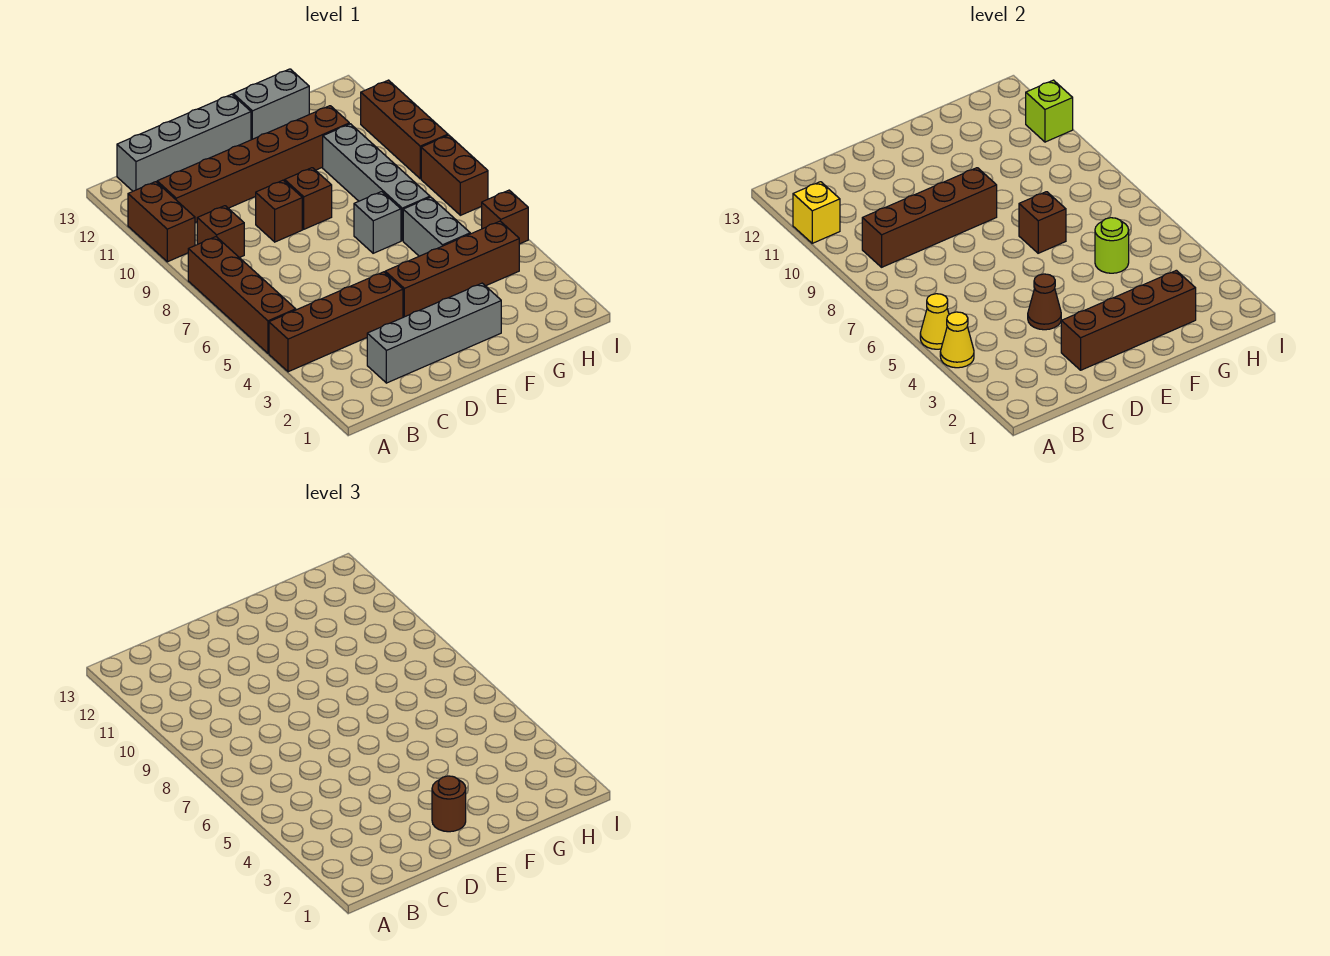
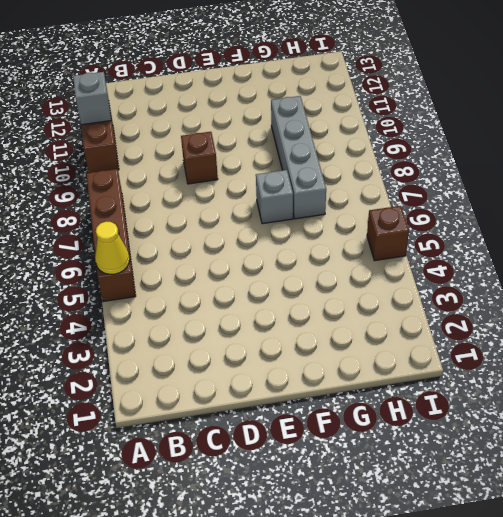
grey brick A11 level 2 -> yellow brick A11 level 2
none -> brown brick A4:D4 level 1
none -> brown brick B9 level 1
none -> brown brick B11:G11 level 1

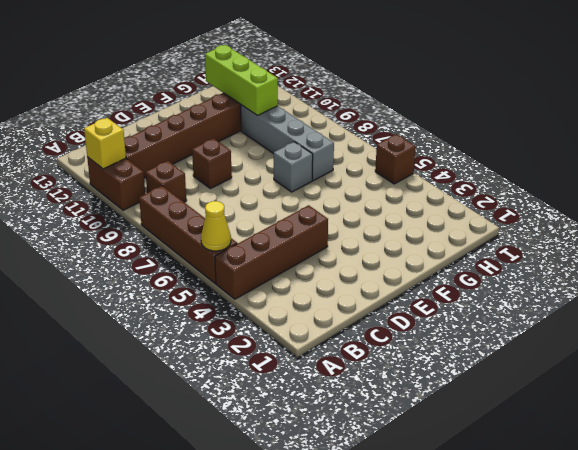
lime brick G10:G12 level 2 -> none
none -> grey brick B13:E13 level 1
none -> grey brick C2:F2 level 1
none -> brown brick E4:H4 level 1

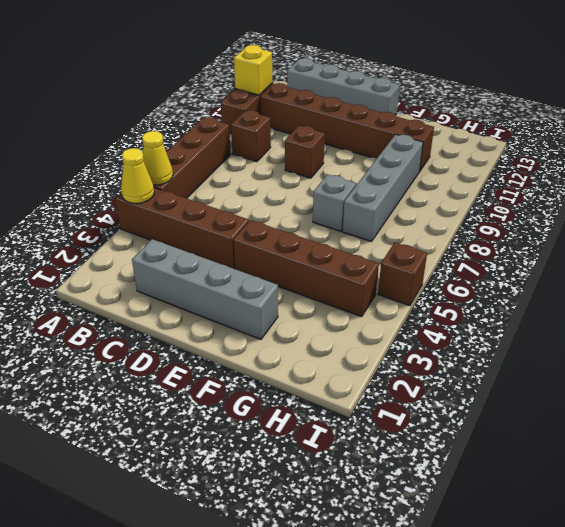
none -> brown brick E9 level 1
none -> grey brick F13:G13 level 1
none -> grey brick G5:G6 level 1

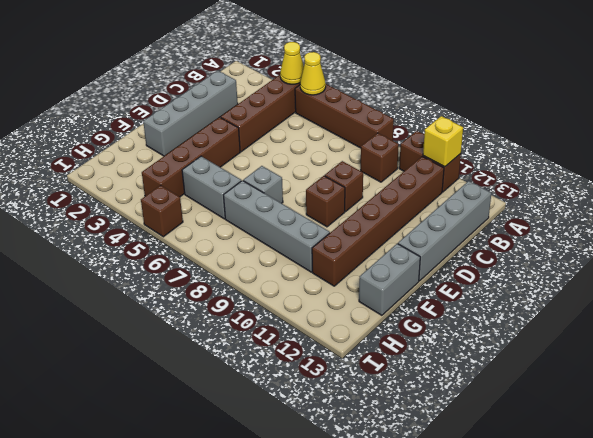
none -> brown brick I7:I8 level 1
none -> brown brick I9:I11 level 1
none -> brown brick B9:E9 level 2

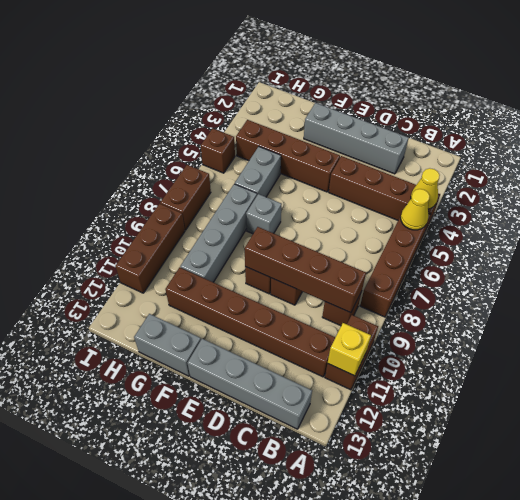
none -> brown brick D2:G2 level 2
none -> brown cone D4 level 2
none -> brown brick F7 level 2

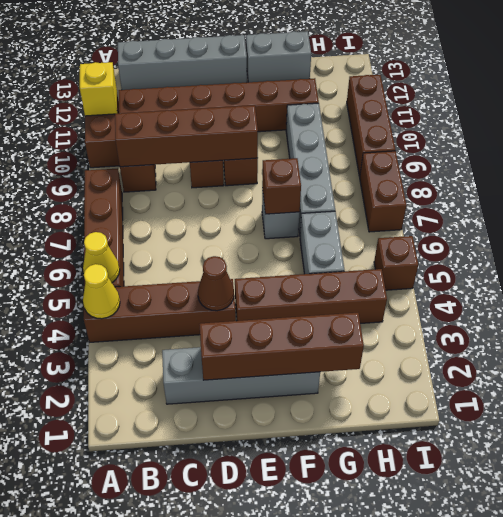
none -> lime round brick G5 level 2
none -> lime brick I11 level 2
none -> brown round brick E2 level 3

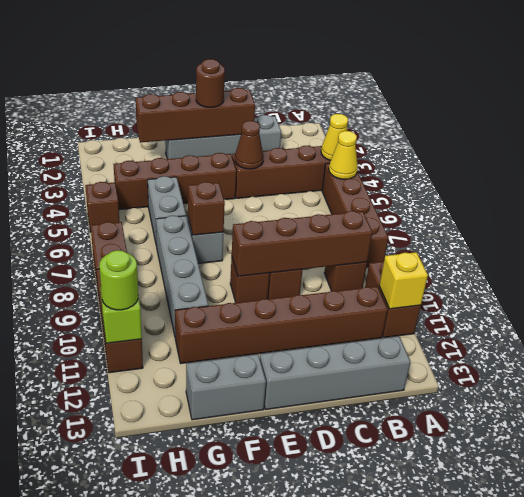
lime round brick I11 level 3 -> lime round brick G5 level 2

